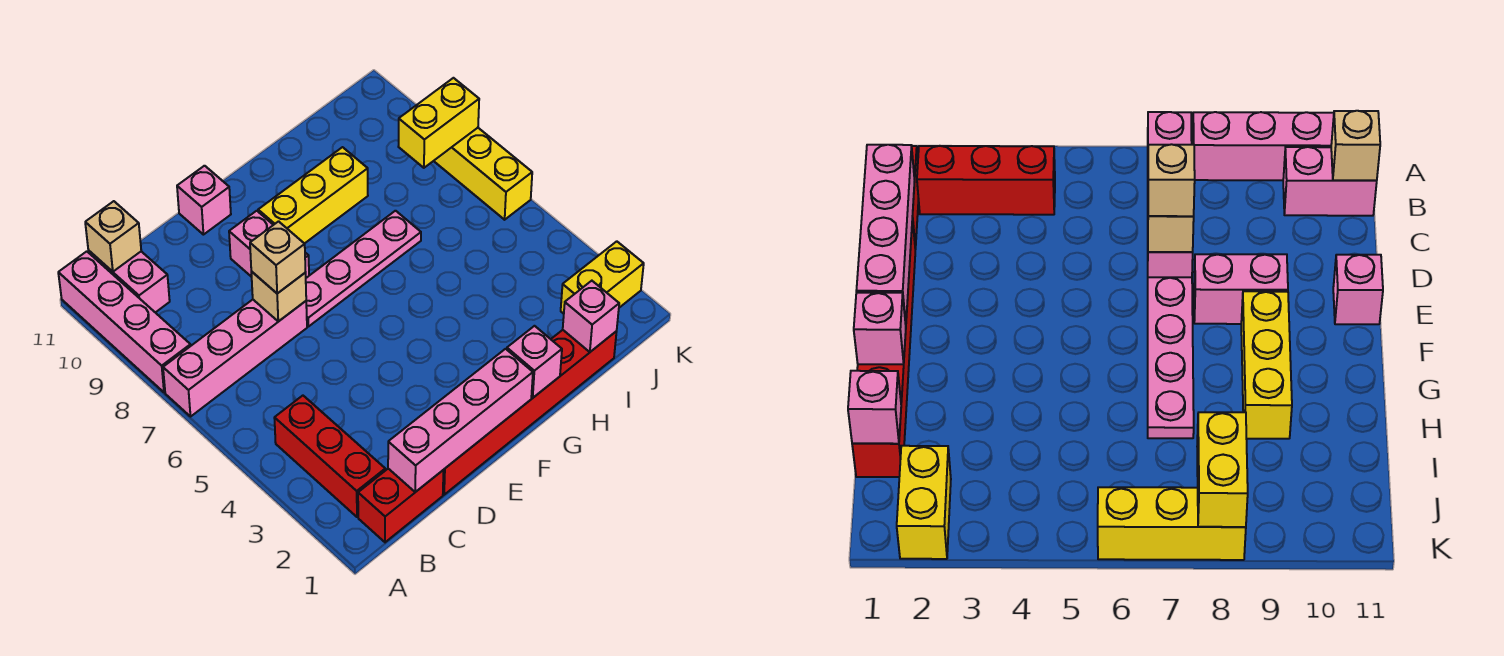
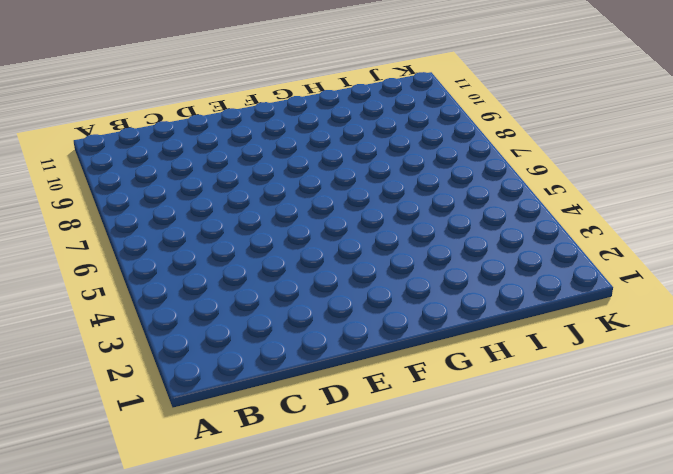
none -> pink brick A7:D7 level 1
none -> pink brick A8:A11 level 1
none -> red brick B1:C1 level 1

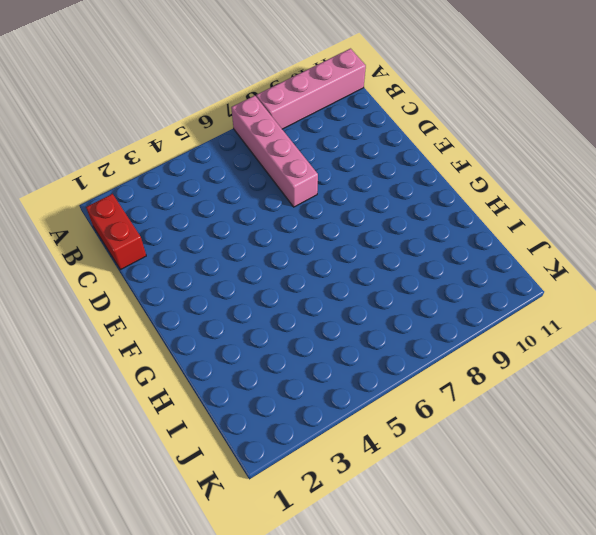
none -> red brick B2:B4 level 1
none -> pink brick B10:B11 level 1
none -> red brick D1:I1 level 1

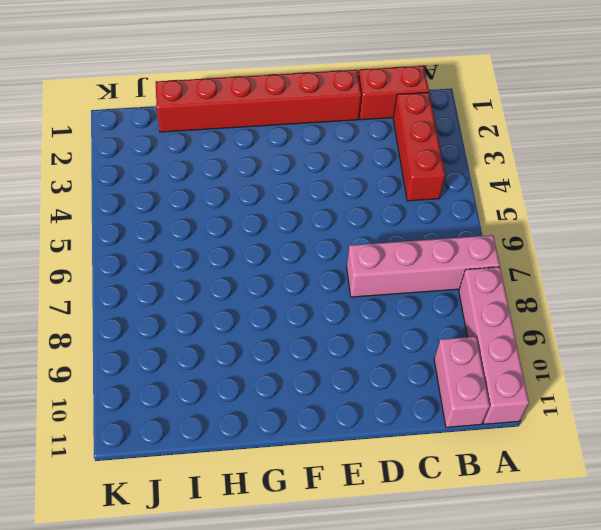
none -> pink plate E7:H7 level 1
none -> pink brick E8:E9 level 1
none -> pink brick E11 level 1

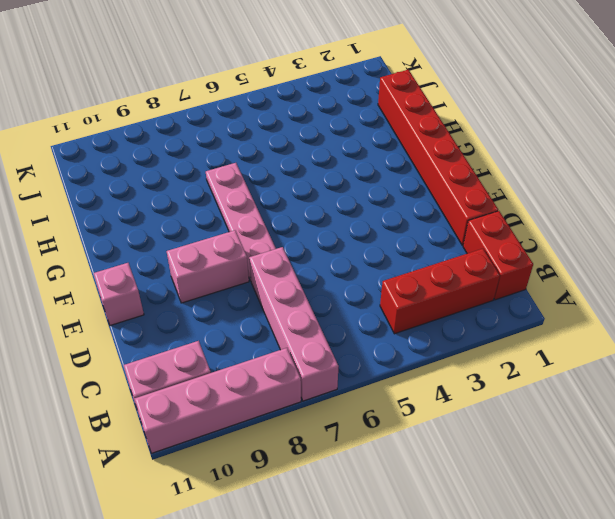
none -> yellow brick F9:H9 level 1
none -> yellow brick J2:K2 level 1
none -> yellow brick K6:K8 level 1

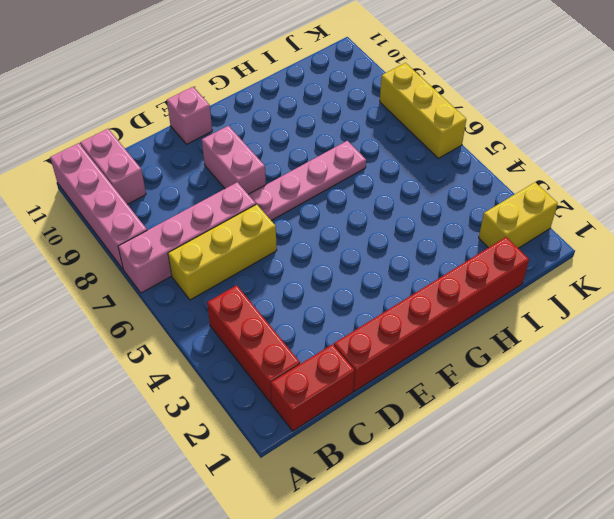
yellow brick B6:D6 level 1 -> yellow brick F9:H9 level 1
none -> tan brick B11 level 2
none -> pink brick C1:F1 level 2
none -> tan brick D7 level 2

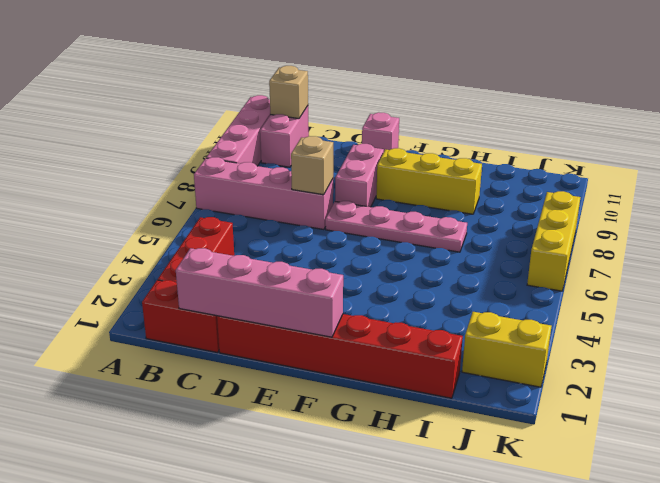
none -> pink brick G1 level 2
none -> pink brick I1 level 2
none -> yellow brick J8:K8 level 2

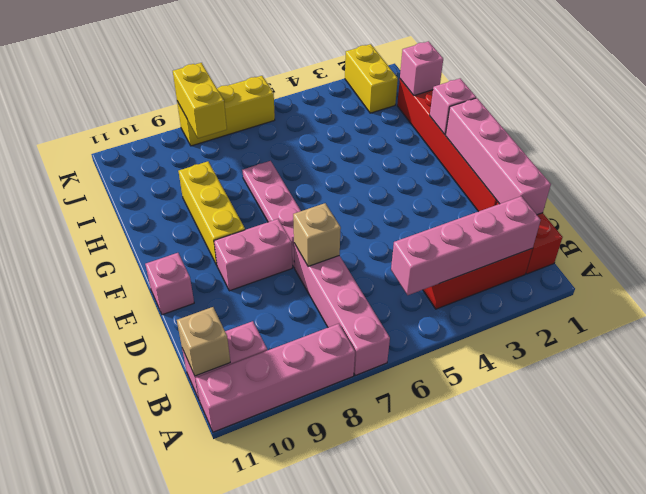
pink brick B2:B5 level 2 -> none
none -> tan brick D7 level 3

